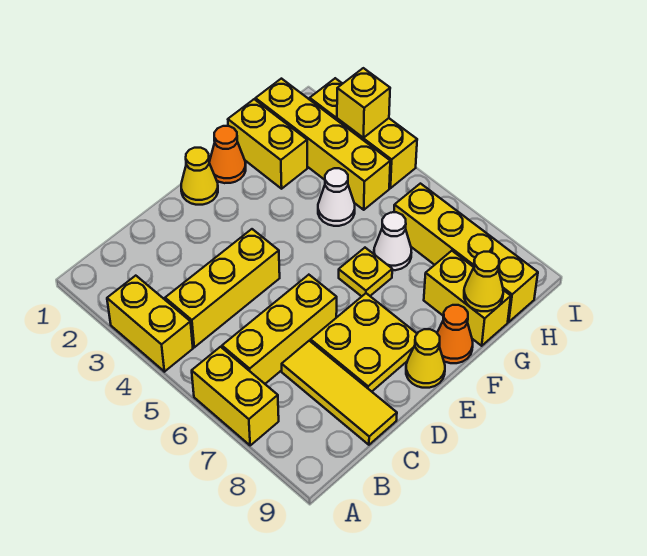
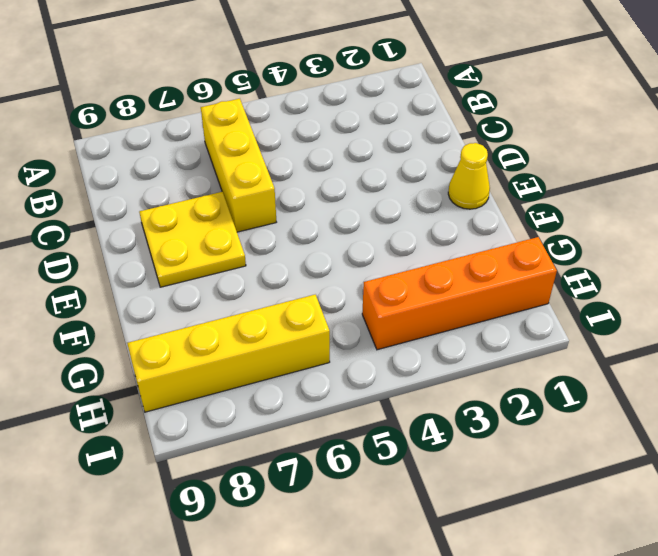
orange brick H1:H4 level 1 -> yellow brick H1:H4 level 1
none -> yellow brick A3:A4 level 1
none -> yellow brick A6:A7 level 1
none -> yellow brick B4:D4 level 1

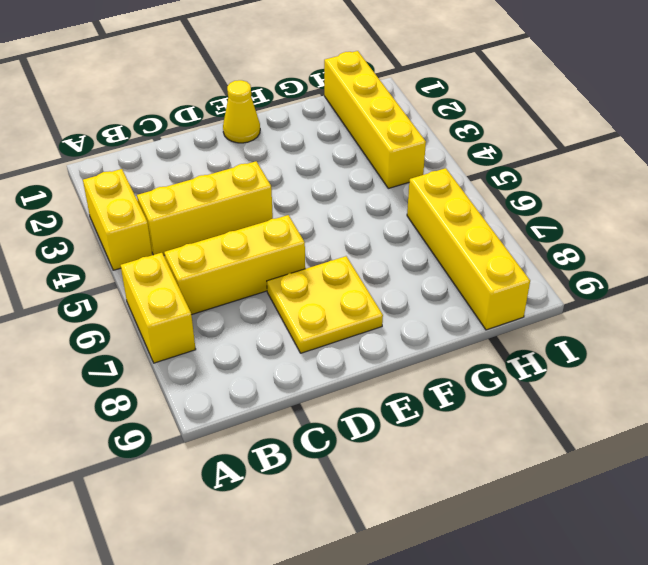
none -> yellow tile C7:C9 level 1
none -> yellow cone E9 level 1
none -> orange cone F1 level 1

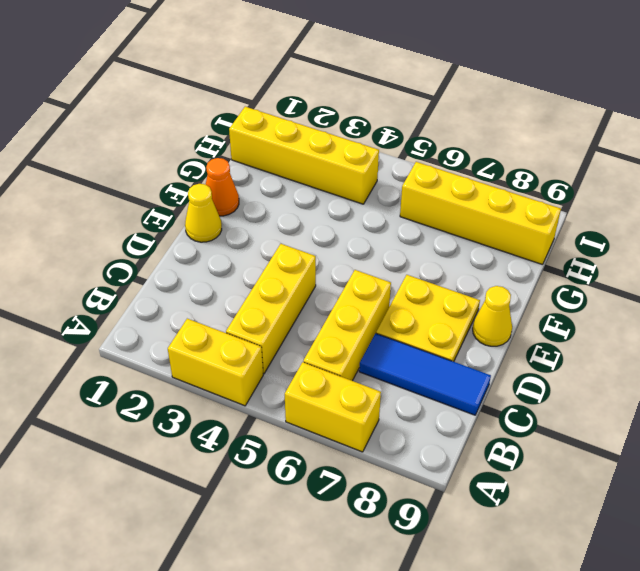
blue tile C7:C9 level 1 -> yellow tile C7:C9 level 1
none -> yellow plate F6 level 1
none -> orange cone F9 level 1
none -> yellow brick G1:G2 level 1

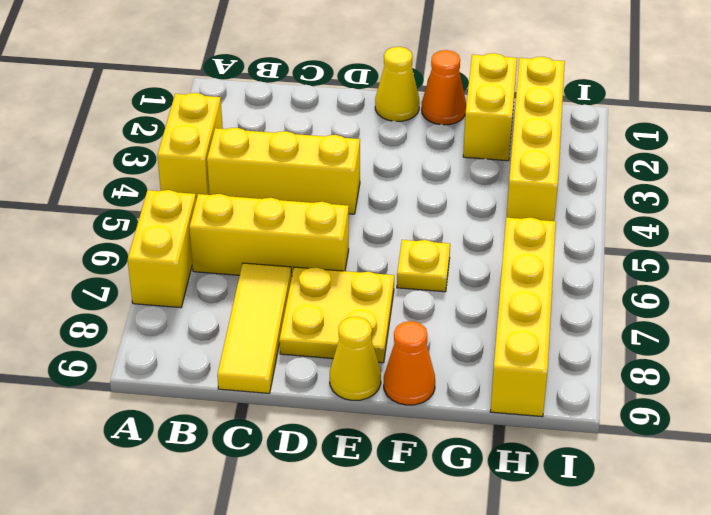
none -> white cone G4 level 1
none -> white cone G6 level 1
none -> yellow brick G8:G9 level 1

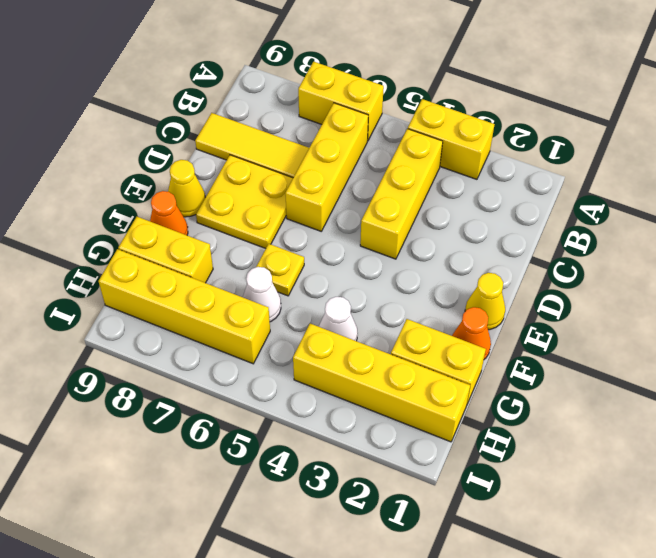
none -> yellow brick I2:I4 level 1
none -> yellow cone G9 level 2
none -> yellow brick I3 level 2

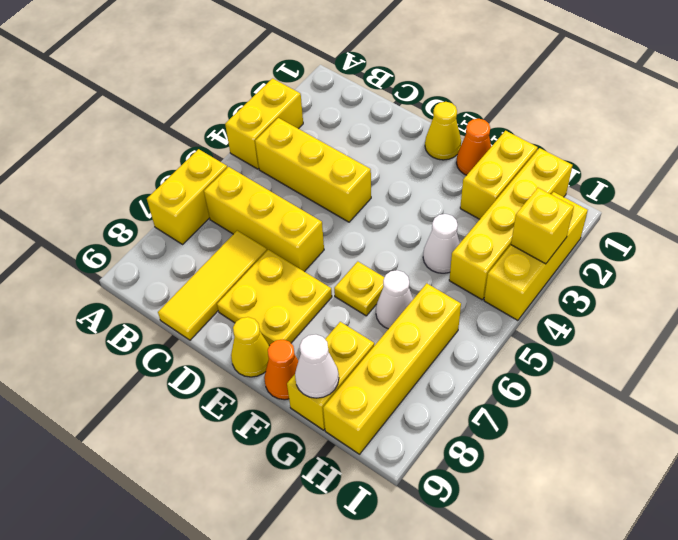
white cone G9 level 2 -> yellow cone G9 level 2

